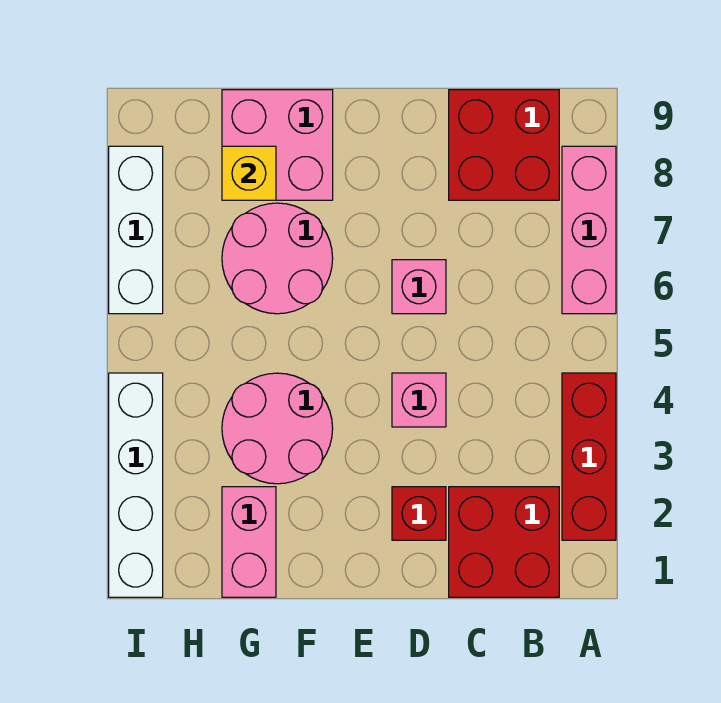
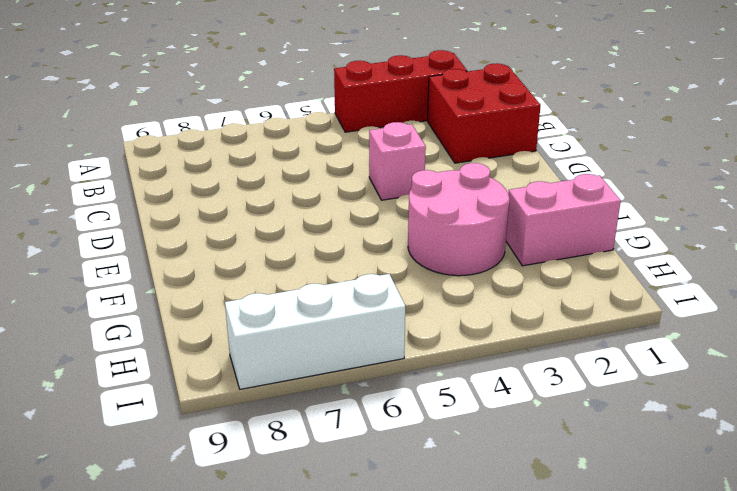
none -> pink brick A6:A8 level 1
none -> red brick B8:C9 level 1
none -> red brick D2 level 1

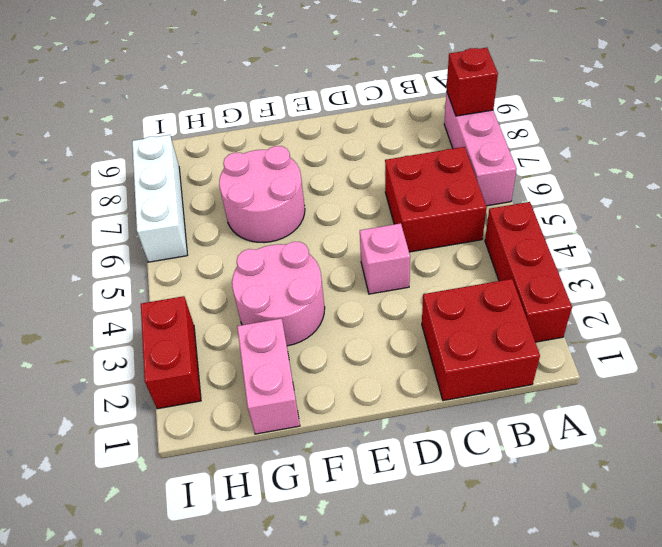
red brick A8 level 2 -> red brick D2 level 1
red brick B5:C6 level 1 -> red brick B8:C9 level 1
red brick I2:I3 level 1 -> white brick I1:I4 level 1
none -> pink brick D6 level 1
none -> pink brick F8:G9 level 1
none -> yellow brick G8 level 2

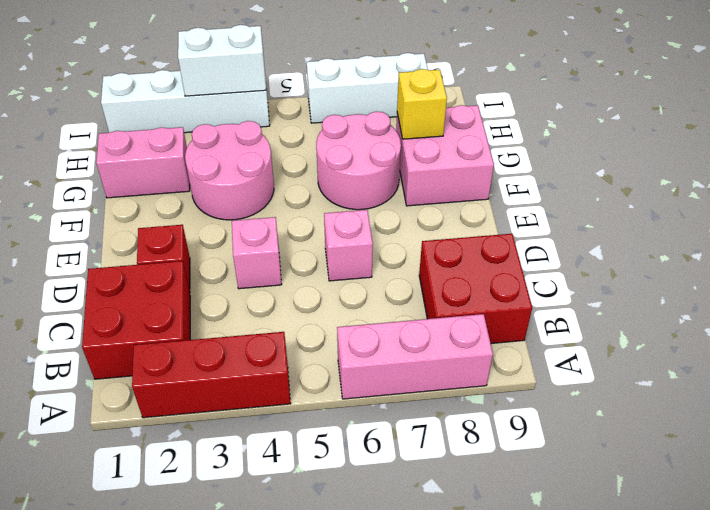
white brick I3:I4 level 2 -> none

